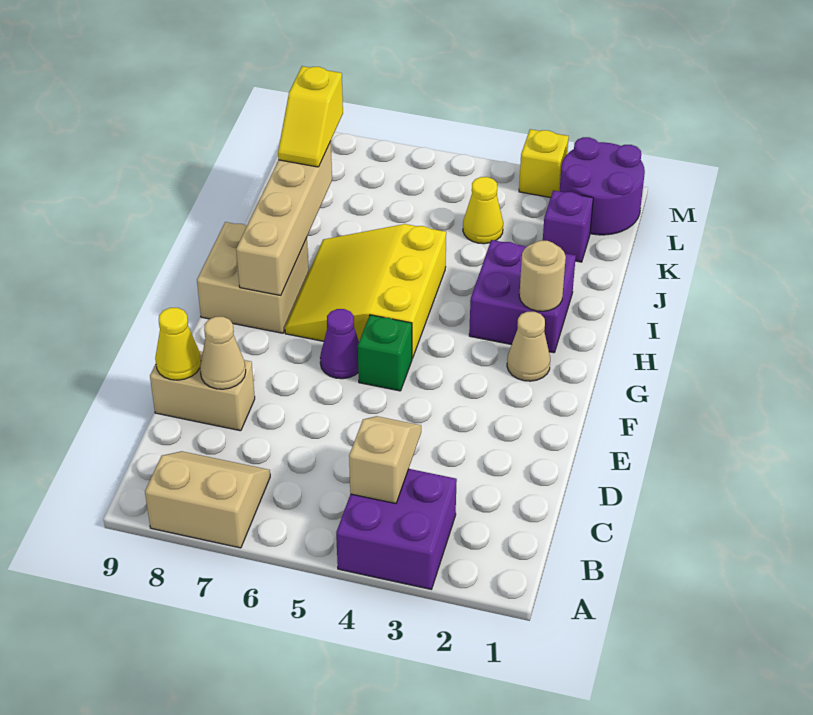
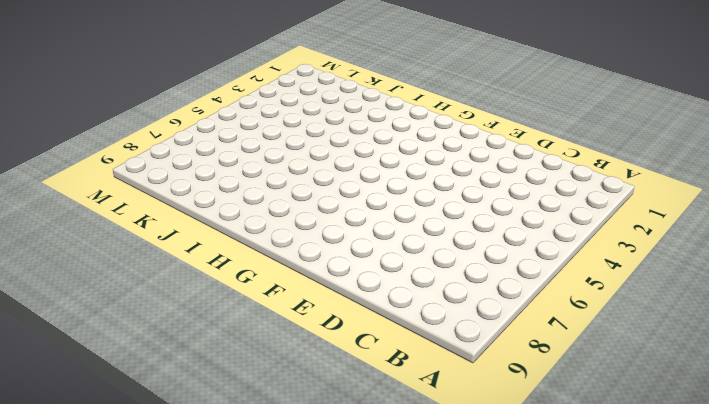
none -> purple brick A3:B4 level 1
none -> tan slope A7:B8 level 1 top A
none -> tan brick D8:D9 level 1

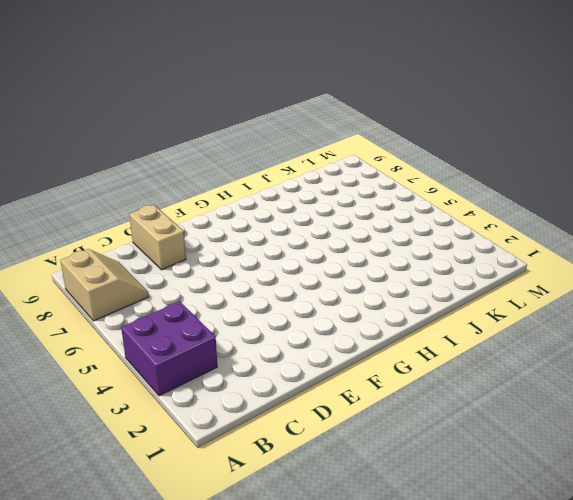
none -> green brick F5 level 1
none -> purple cone F6 level 1
none -> tan cone G2 level 1

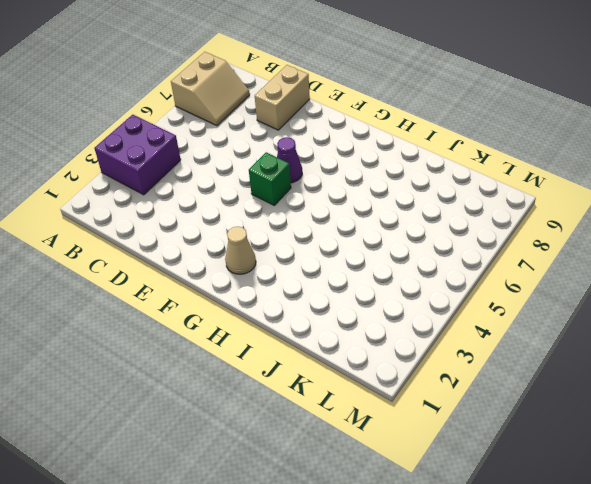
none -> yellow slope G5:I7 level 1 top 5
none -> tan brick G8:H9 level 1
none -> purple brick H2:I3 level 1

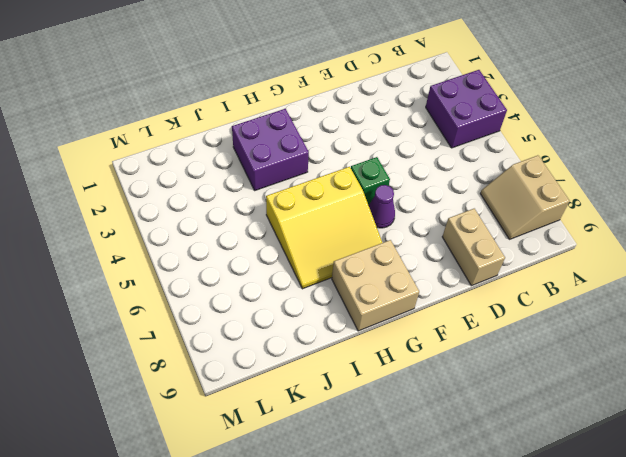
none -> tan cone G2 level 1
none -> purple brick K2 level 1
none -> yellow cone K4 level 1

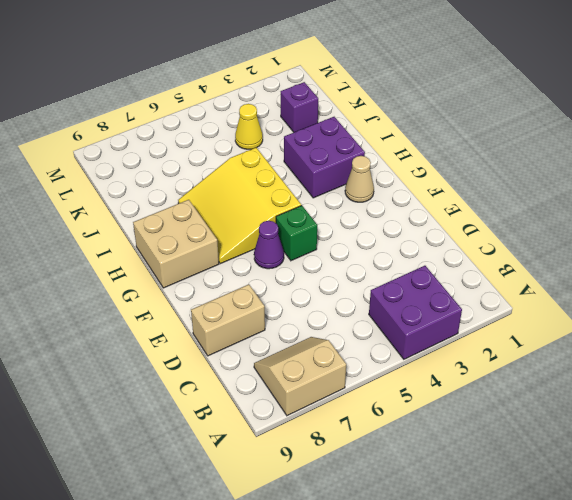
none -> purple round brick L1:M2 level 1
none -> yellow brick M3 level 1
none -> tan slope B4:C4 level 2 top B

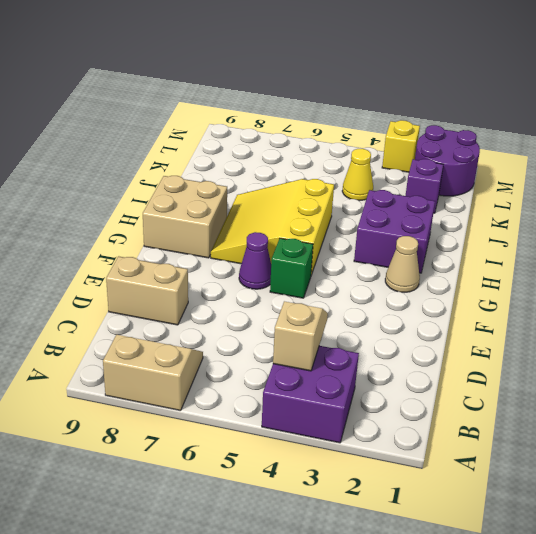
none -> tan cone D8 level 2
none -> yellow cone D9 level 2
none -> tan brick G8:J8 level 2

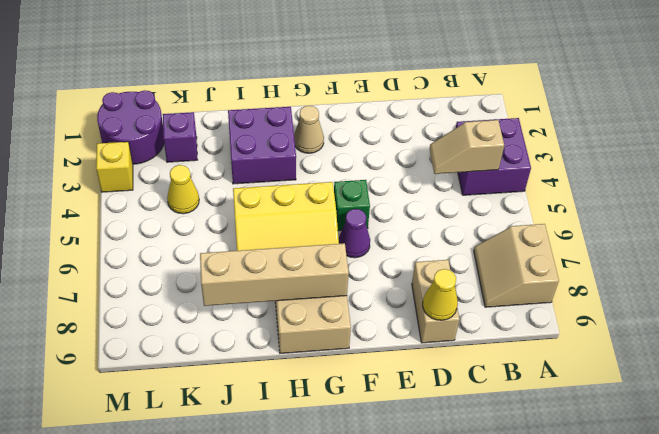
none -> tan cone D8 level 2
none -> tan round brick H2 level 2
none -> yellow slope J8:K8 level 3 top K

